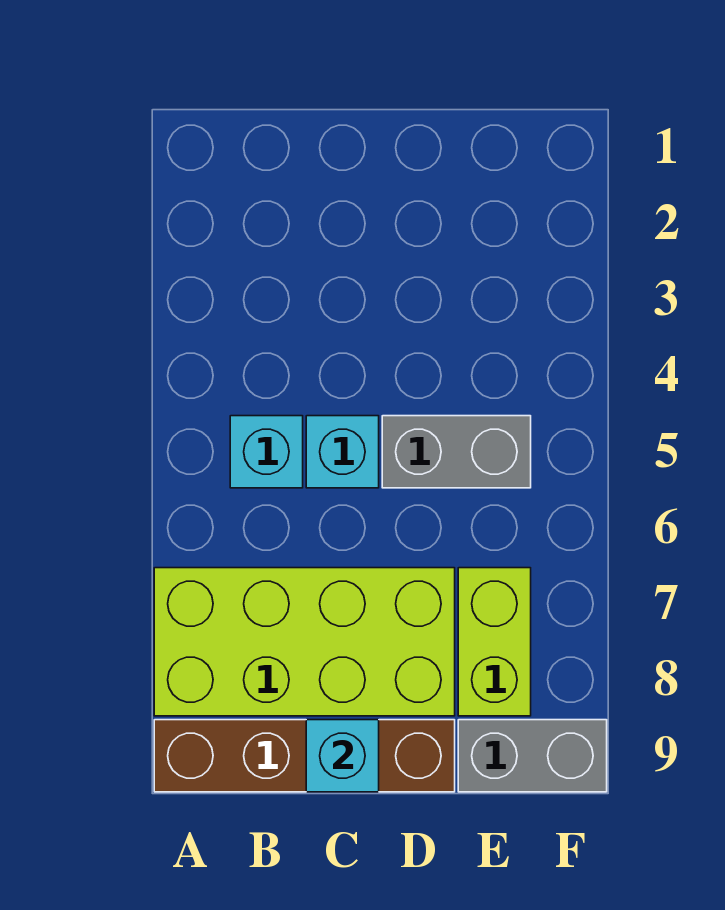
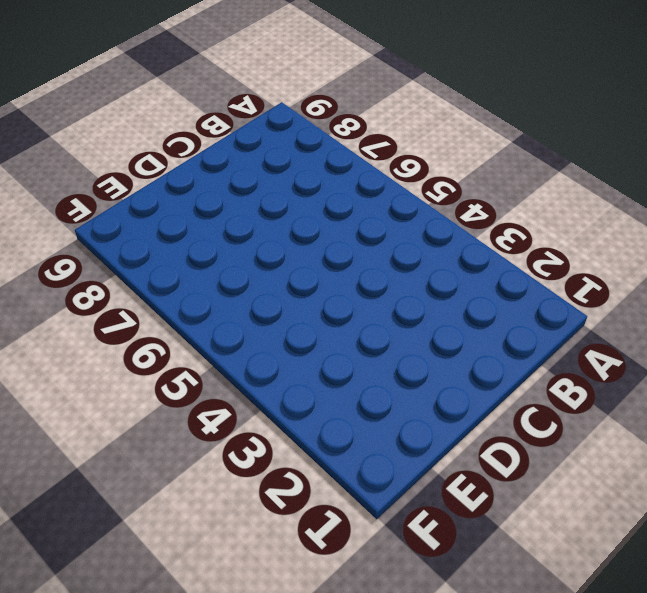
none -> lime brick A7:D8 level 1
none -> brown brick A9:D9 level 1

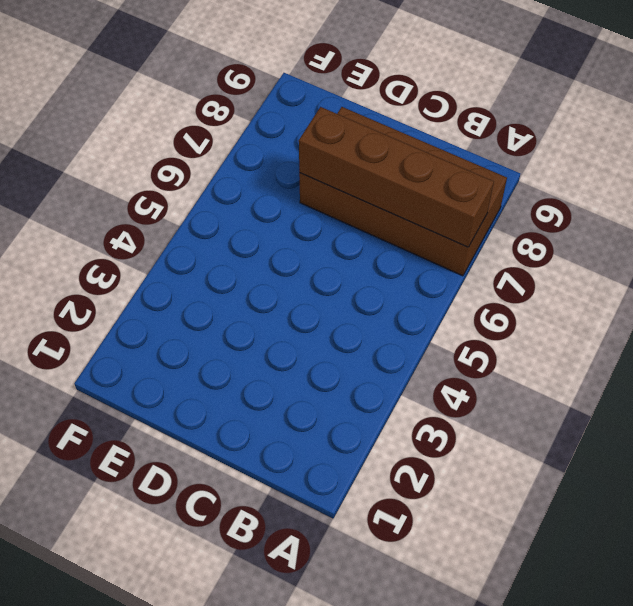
brown brick A7:D8 level 1 -> lime brick A7:D8 level 1
brown brick A7:D7 level 2 -> brown brick A9:D9 level 1
none -> cyan brick B5 level 1
none -> cyan brick C5 level 1

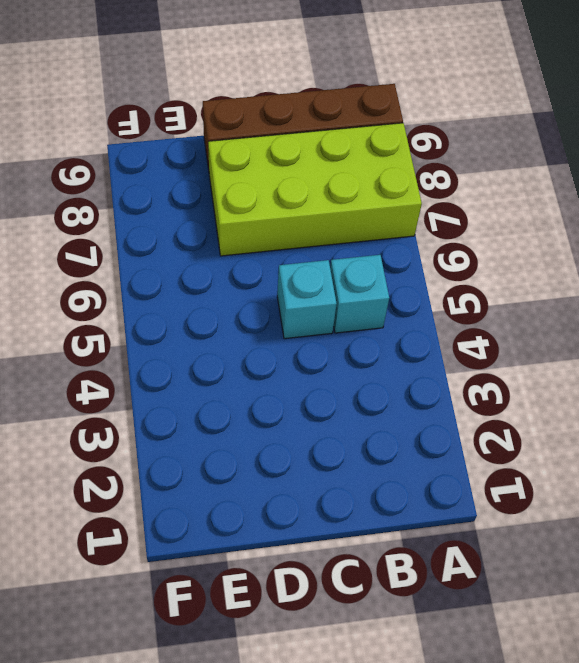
none -> grey brick D5:E5 level 1
none -> lime brick E7:E8 level 1

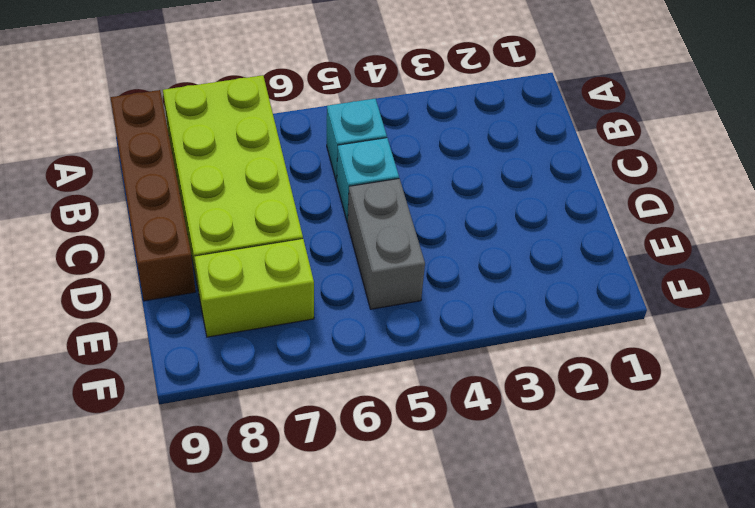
none -> grey brick E9:F9 level 1
none -> cyan brick C9 level 2

